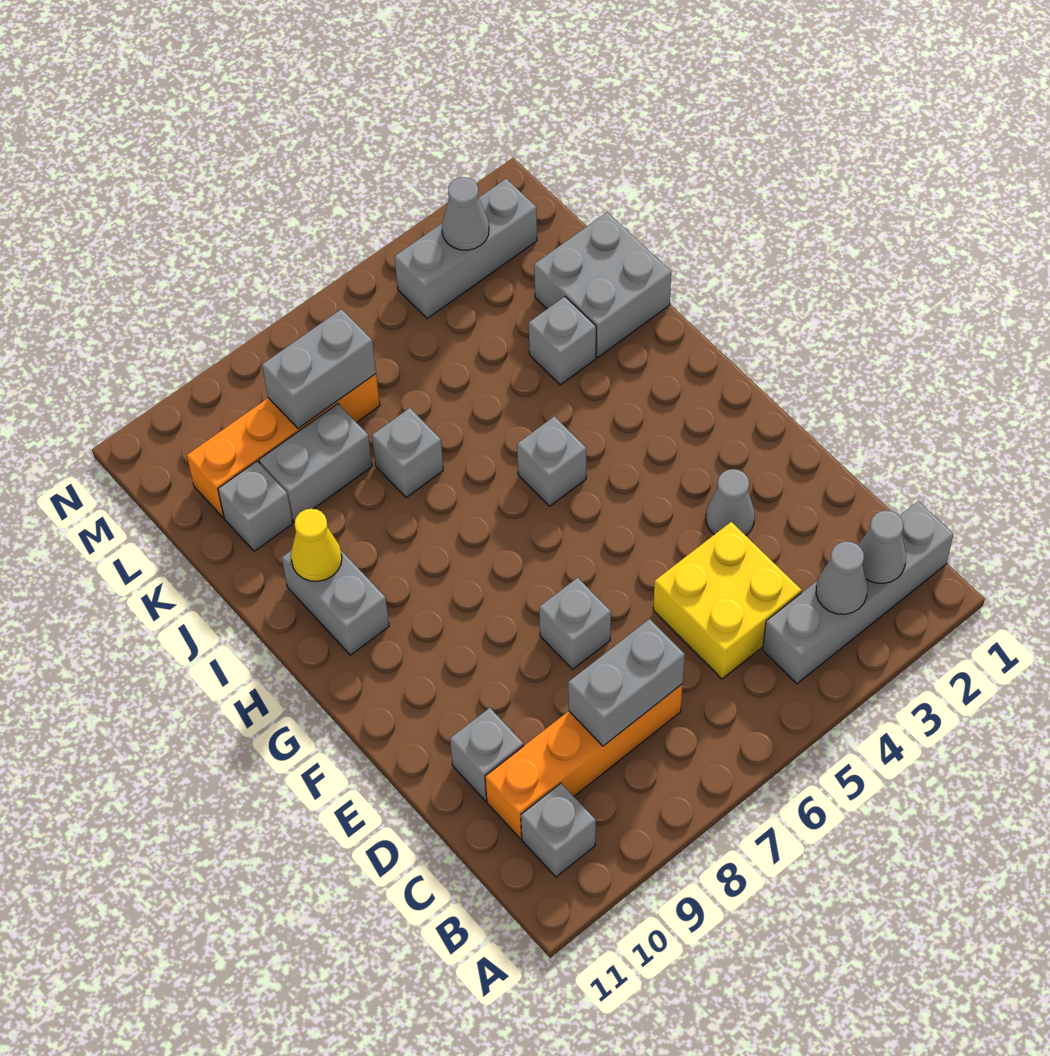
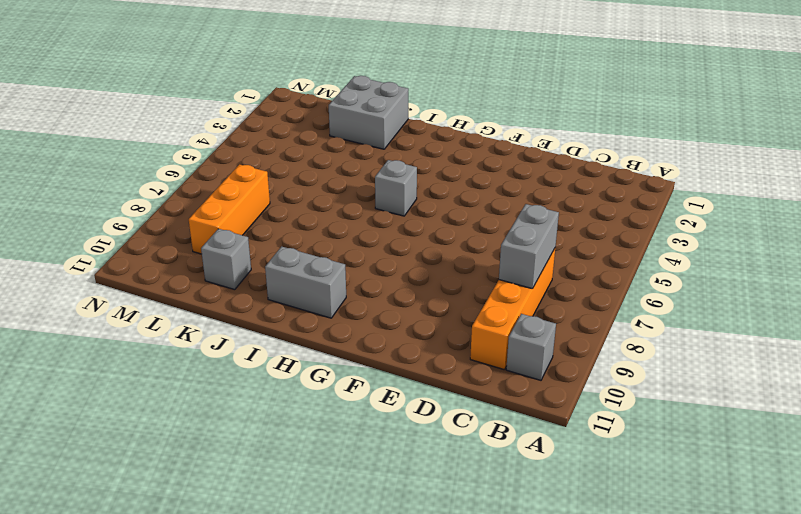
orange brick L7:L9 level 1 -> orange brick L7:L10 level 1
none -> grey brick B1:B4 level 1
none -> yellow brick C4:D5 level 1
none -> grey brick D10 level 1

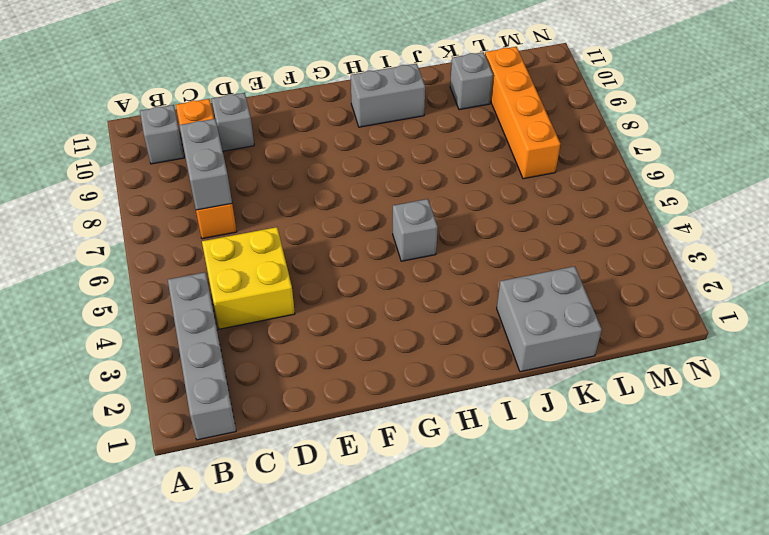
none -> grey cone E3 level 1
none -> grey brick E7 level 1
none -> grey brick J3 level 1

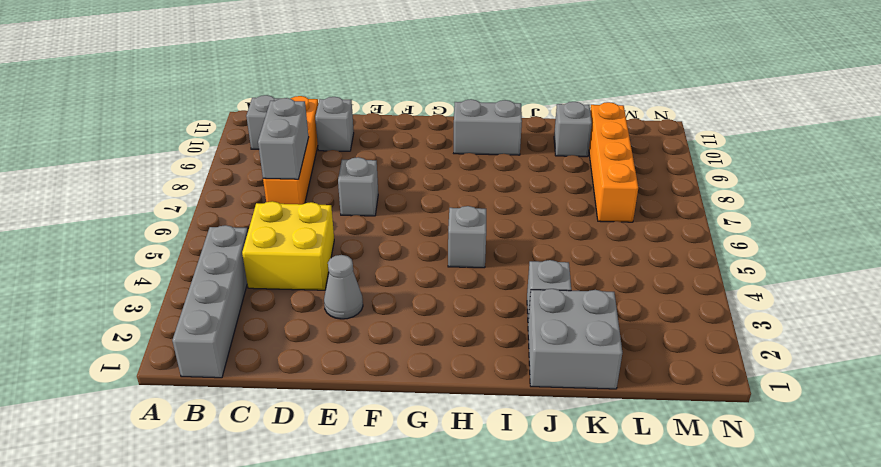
none -> grey brick J7 level 1
none -> grey brick K8:K9 level 1
none -> grey brick M2:M4 level 1

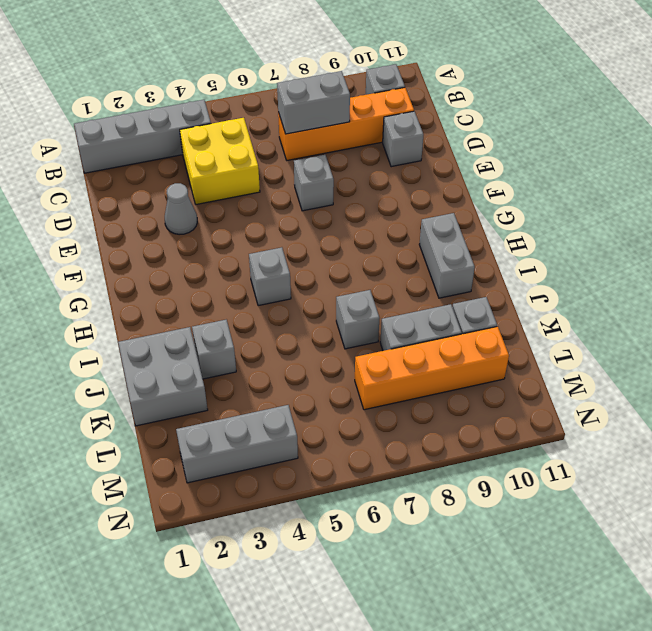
none -> grey cone B2 level 2
none -> grey cone B3 level 2
none -> yellow cone I10 level 2

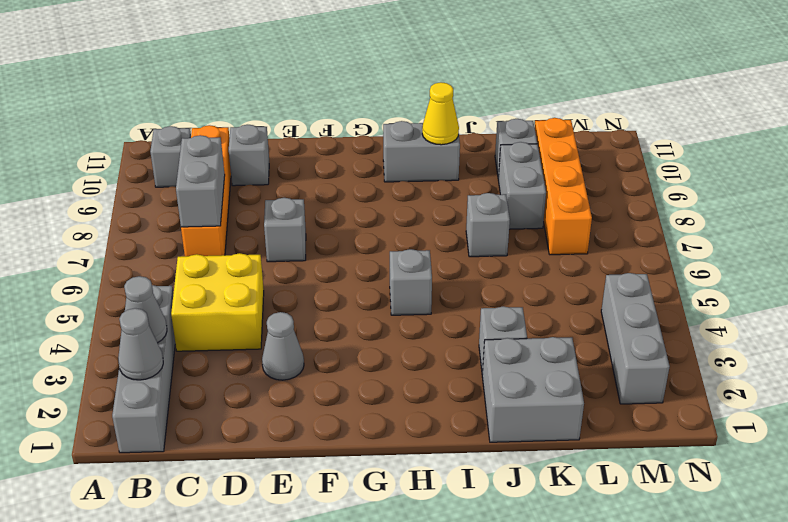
none -> grey brick L7:L8 level 2
none -> grey cone M3 level 2

